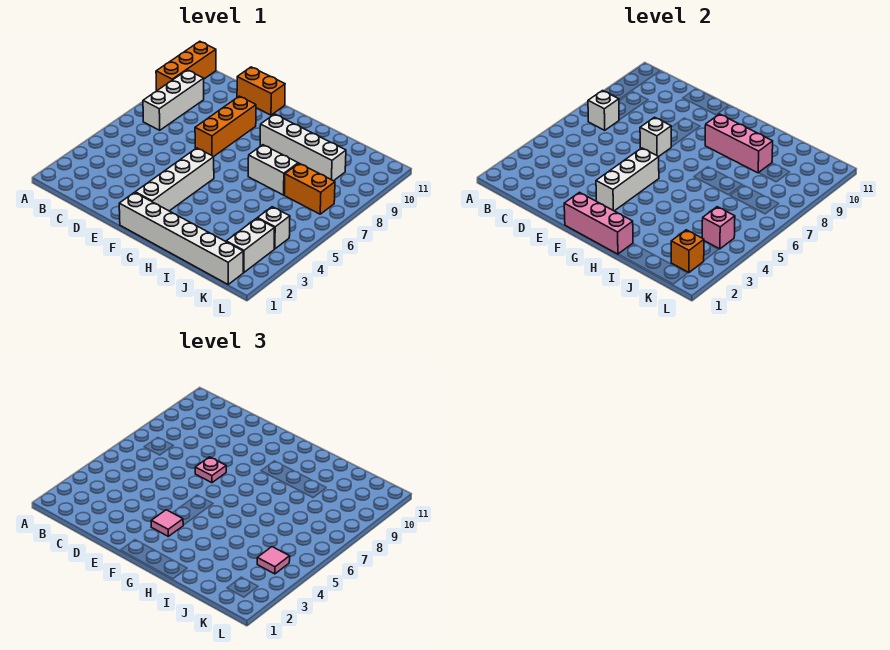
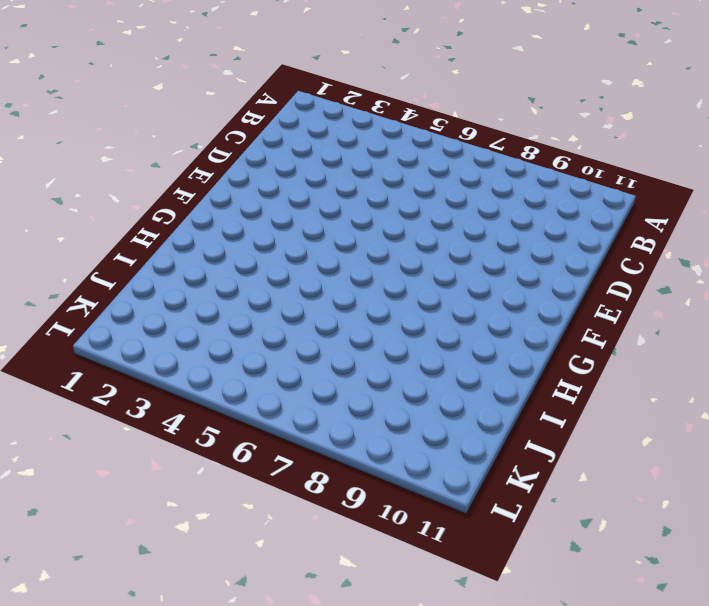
none -> orange brick A9:A11 level 1
none -> white brick B7:B9 level 1
none -> orange brick D11:E11 level 1

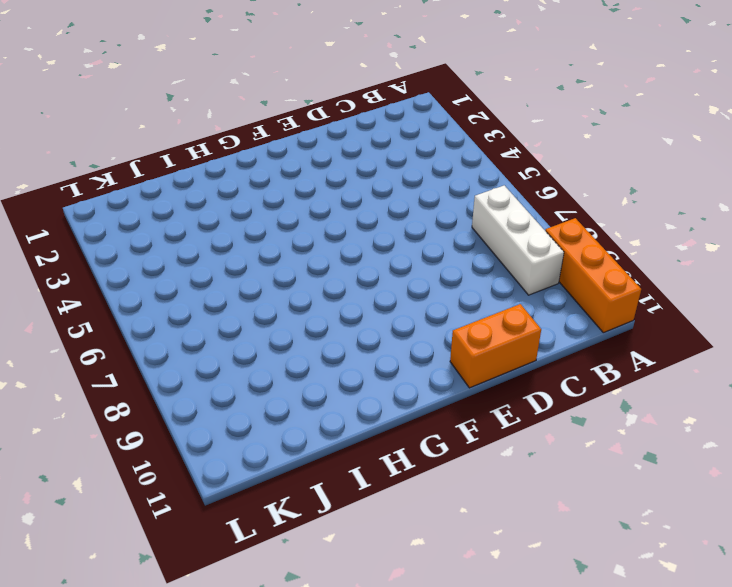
none -> orange brick E7:E9 level 1
none -> white brick F1:K1 level 1
none -> white brick F2:F5 level 1

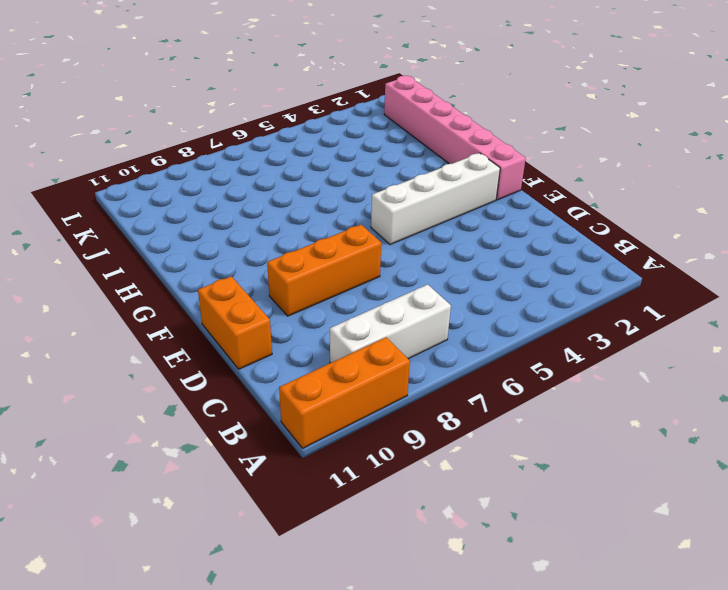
pink brick F1:K1 level 1 -> white brick F1:K1 level 1
none -> white brick G9:J9 level 1
none -> white brick H7:I7 level 1
none -> orange brick J7:K7 level 1

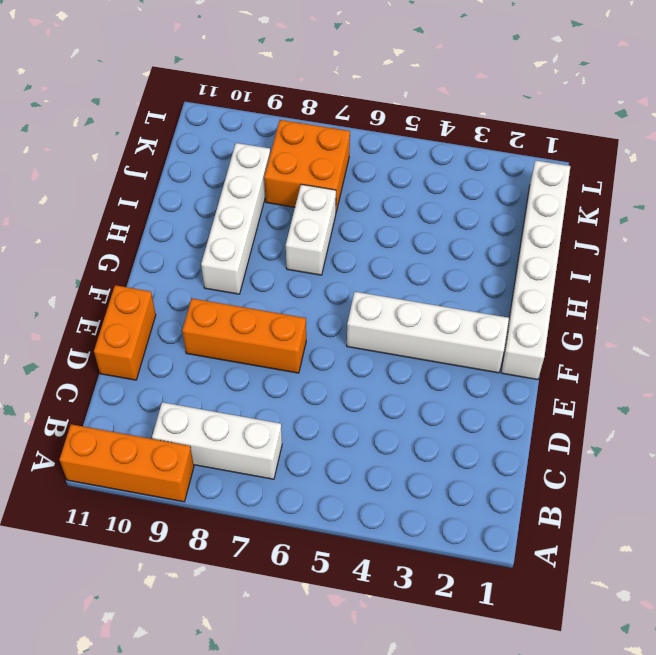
orange brick J7:K8 level 1 -> orange brick J7:K7 level 1
none -> white brick K2:K3 level 1
none -> white brick K4 level 1
none -> white brick B7 level 2

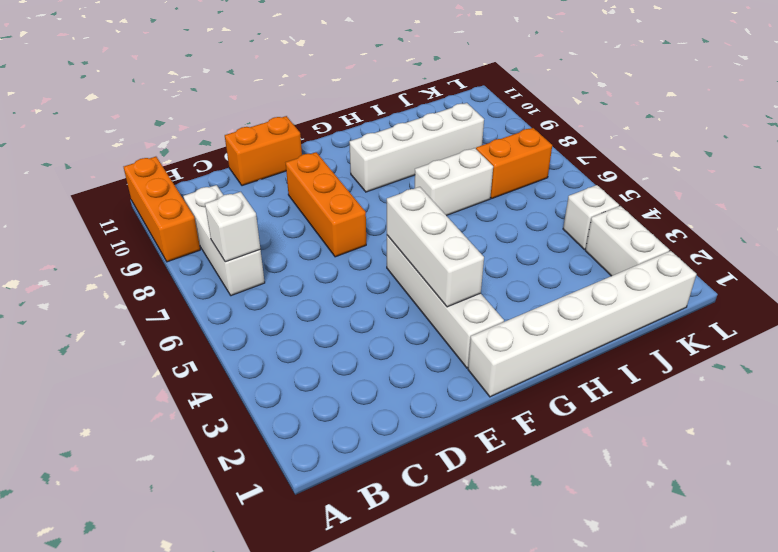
none -> white brick E7 level 2
none -> pink brick F1:H1 level 2
none -> pink brick G9:I9 level 2

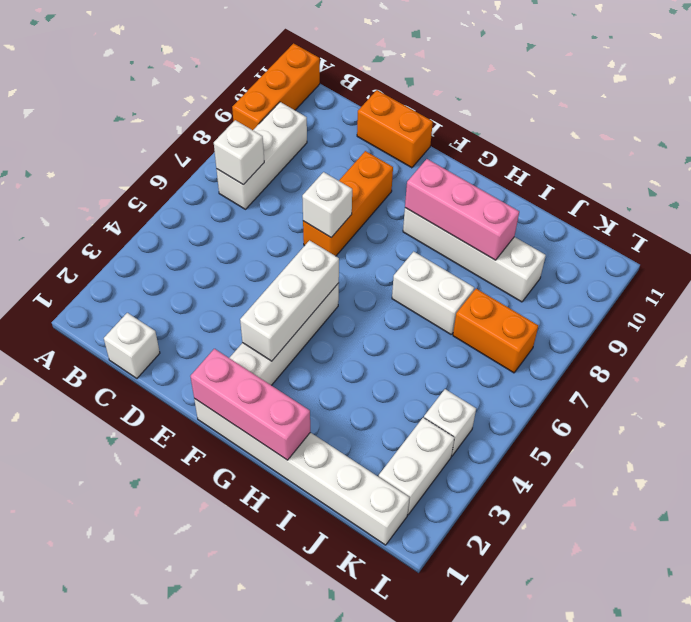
white brick C1 level 1 -> none
none -> orange brick K2 level 2
none -> pink brick K4 level 2
none -> pink plate E7 level 3

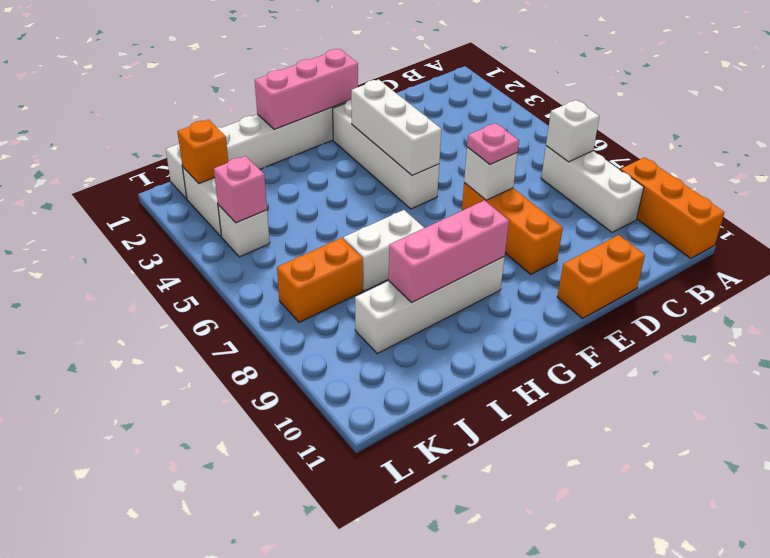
none -> pink tile F3 level 3
none -> pink tile K4 level 3

